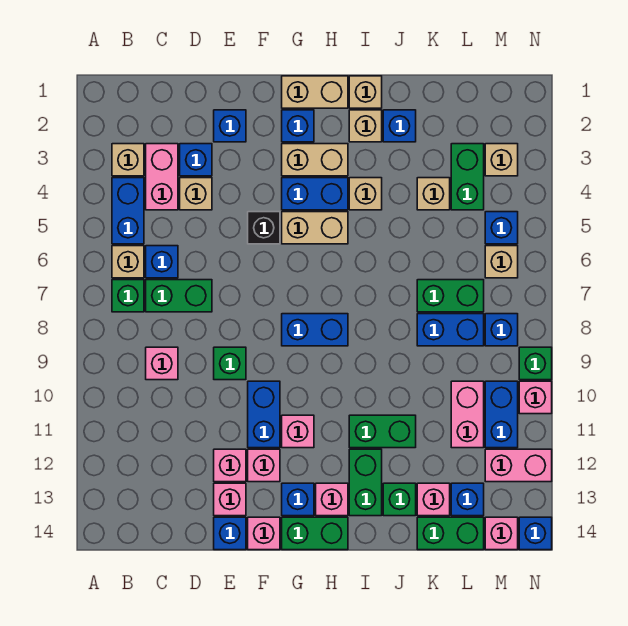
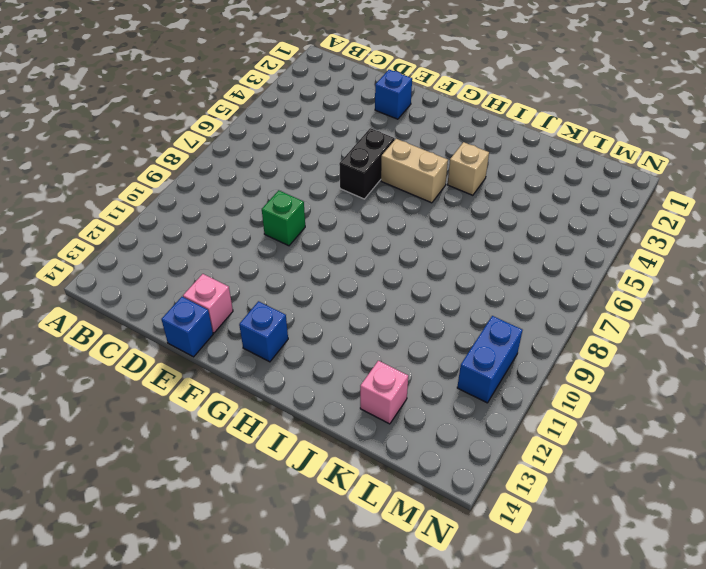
black brick F5:F6 level 1 -> black brick F5 level 1
none -> tan brick B3 level 1
none -> blue brick B4:B5 level 1
none -> tan brick B6 level 1
none -> green brick B7 level 1

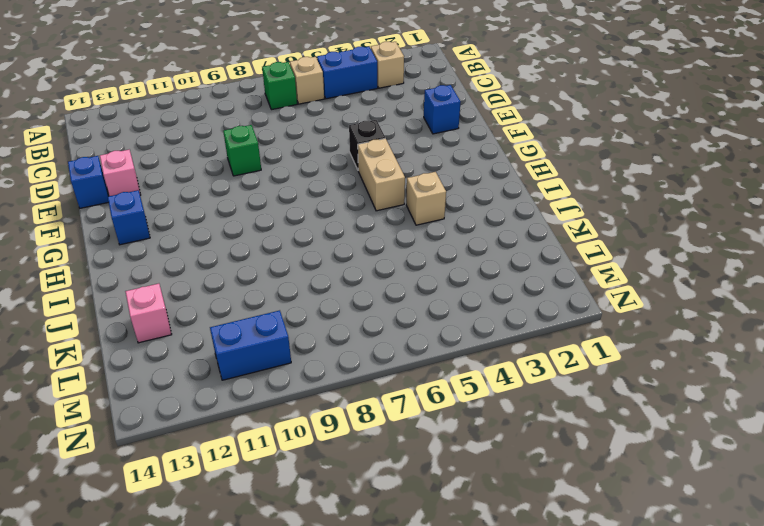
none -> pink brick C3:C4 level 1
none -> blue brick C6 level 1
none -> green brick C7:D7 level 1
none -> pink brick C9 level 1

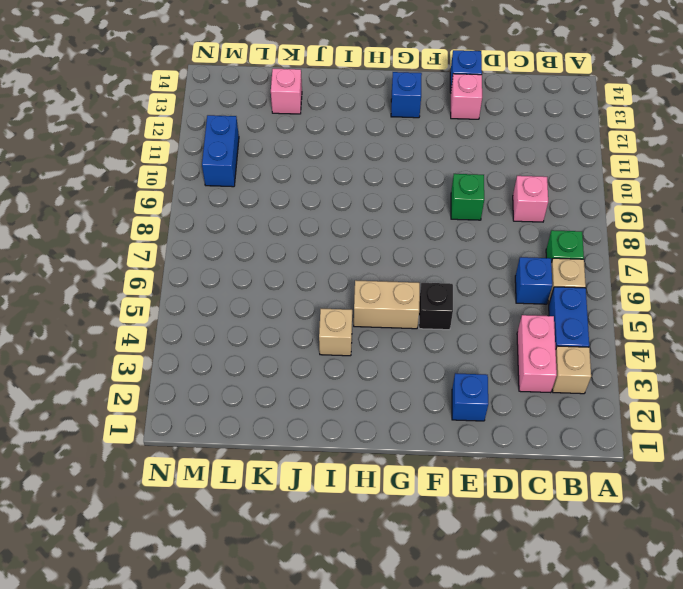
none -> green brick C7:D7 level 1
none -> blue brick D3 level 1
none -> tan brick D4 level 1
none -> pink brick E12 level 1

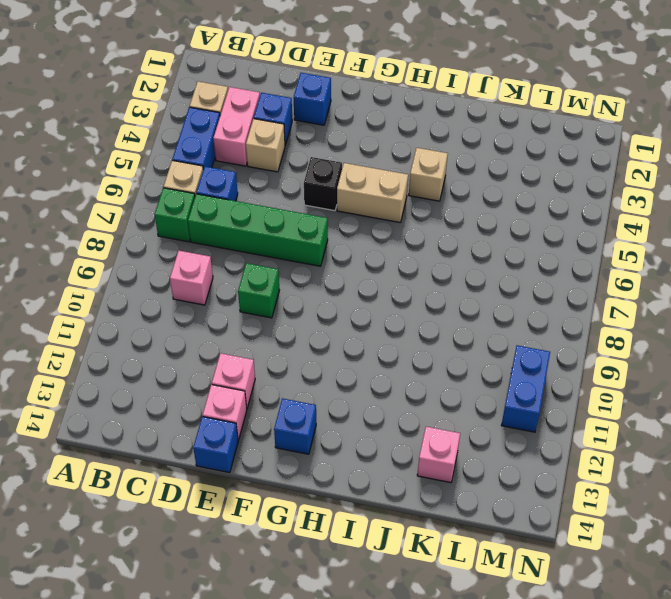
green brick C7:F7 level 1 -> green brick C7:D7 level 1
none -> blue brick F10:F11 level 1
none -> pink brick F12 level 1
none -> pink brick F14 level 1
none -> tan brick G1:H1 level 1

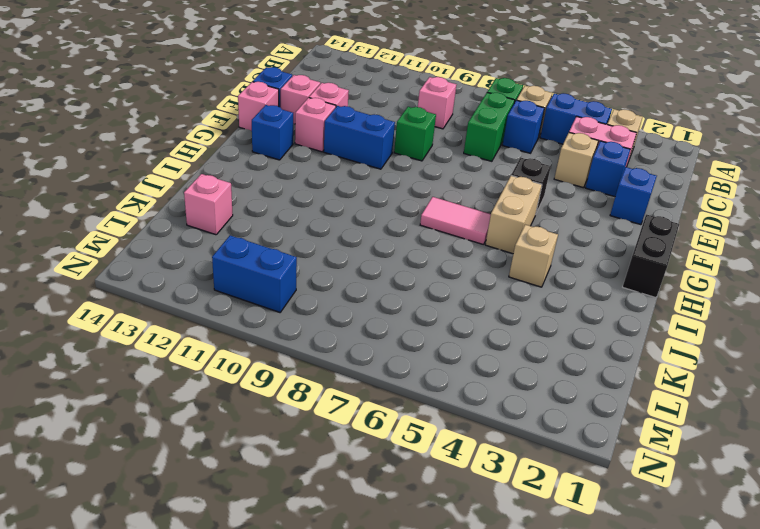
black brick G1:H1 level 1 -> tan brick G1:H1 level 1
pink tile H6:H7 level 1 -> none
none -> blue brick G2 level 1
none -> tan brick G3:H3 level 1
none -> blue brick G4:H4 level 1
none -> blue brick G8:H8 level 1

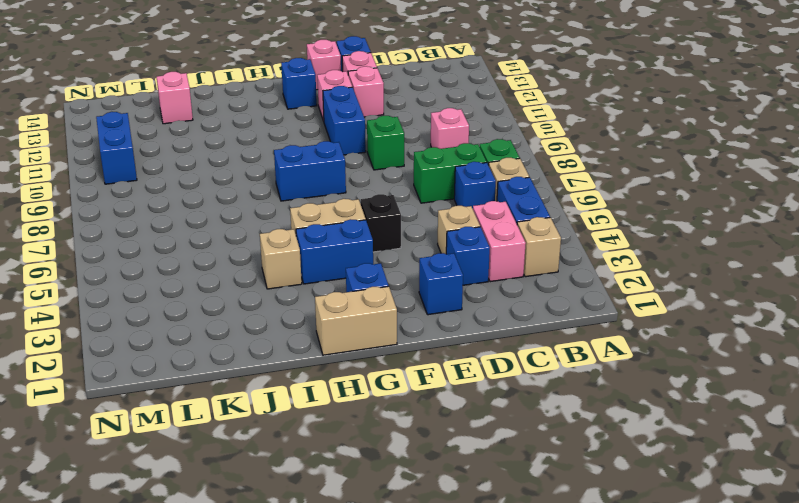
none -> tan brick G3:H3 level 1
none -> pink brick G11 level 1
none -> green brick G14:H14 level 1
none -> pink brick H13 level 1

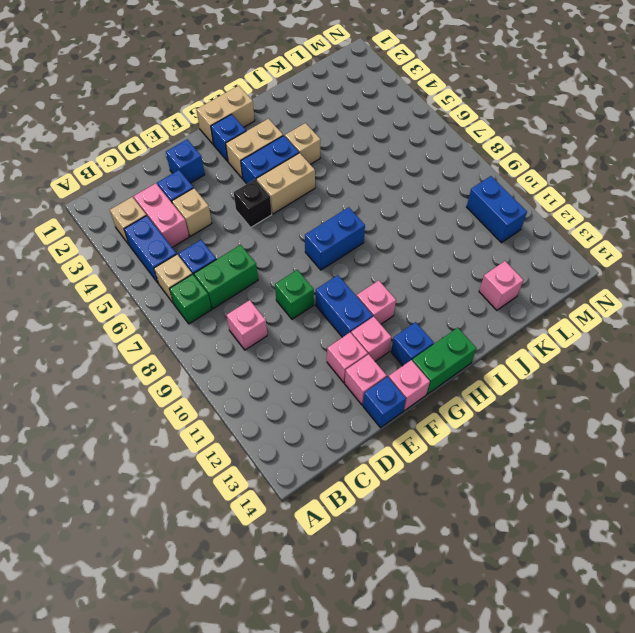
none -> pink brick H13 level 1
none -> tan brick I1 level 1
none -> tan brick I2 level 1
none -> green brick I11:J11 level 1

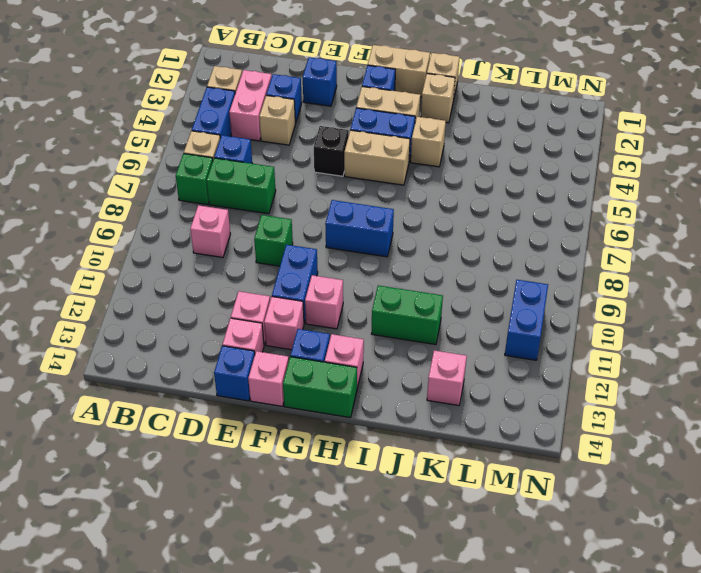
none -> green brick I12:I13 level 1
none -> blue brick J2 level 1
none -> green brick J13 level 1
none -> tan brick K4 level 1

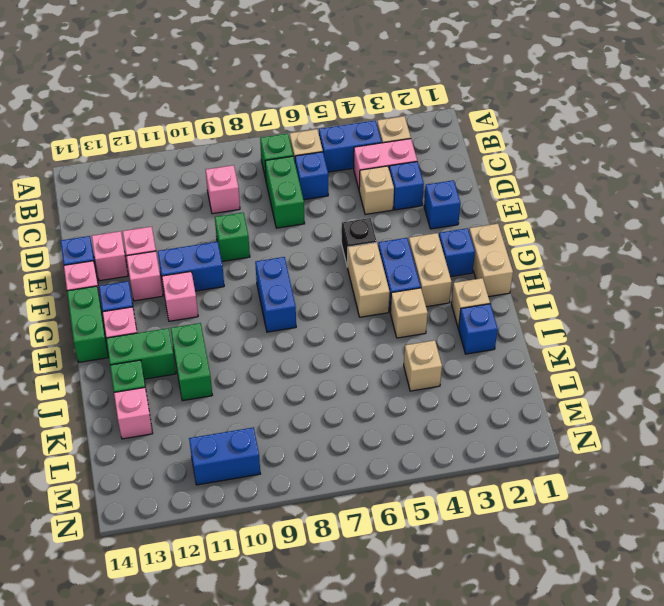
none -> tan brick I1 level 1
none -> green brick K7:L7 level 1
none -> blue brick K8:L8 level 1
none -> green brick K14:L14 level 1

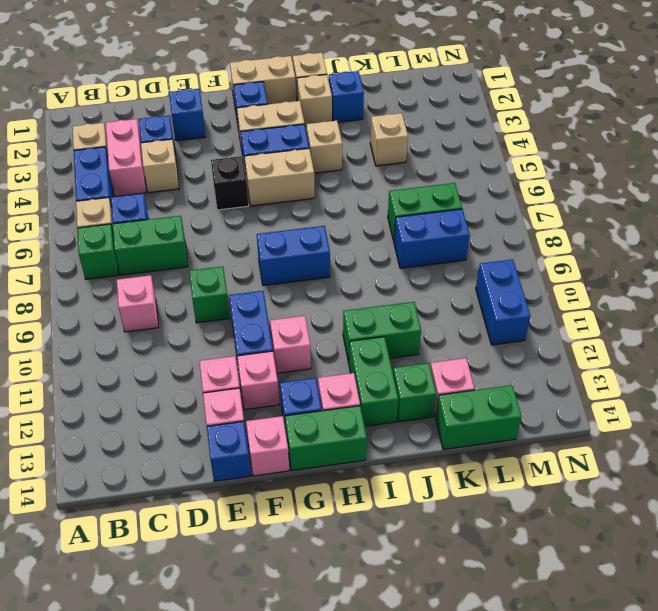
none -> green brick L3:L4 level 1
none -> pink brick L10:L11 level 1
none -> blue brick L13 level 1
none -> tan brick M3 level 1

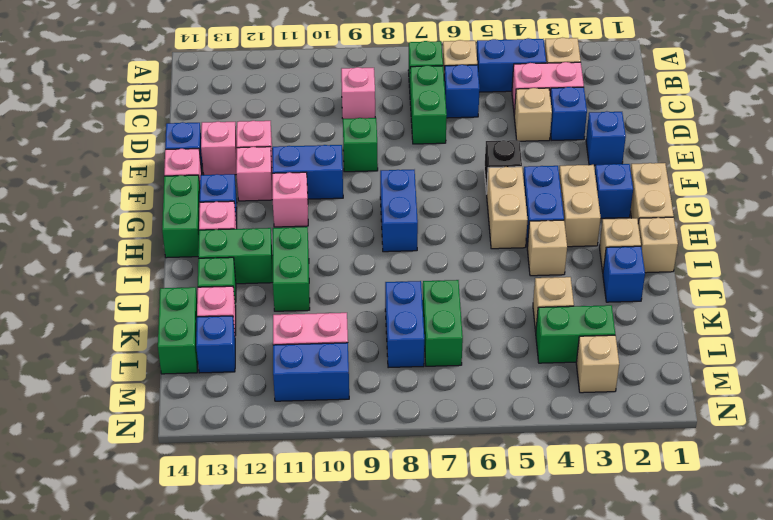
none -> blue brick M5 level 1
none -> tan brick M6 level 1
none -> blue brick M8 level 1
none -> pink brick M12:N12 level 1

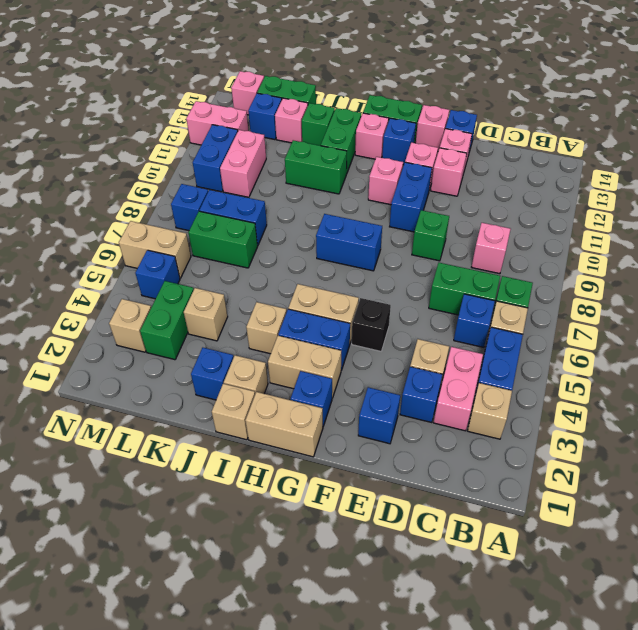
tan brick M6:N6 level 1 -> tan brick M6 level 1
none -> green brick N9 level 1
none -> pink brick N10 level 1
none -> blue brick N14 level 1

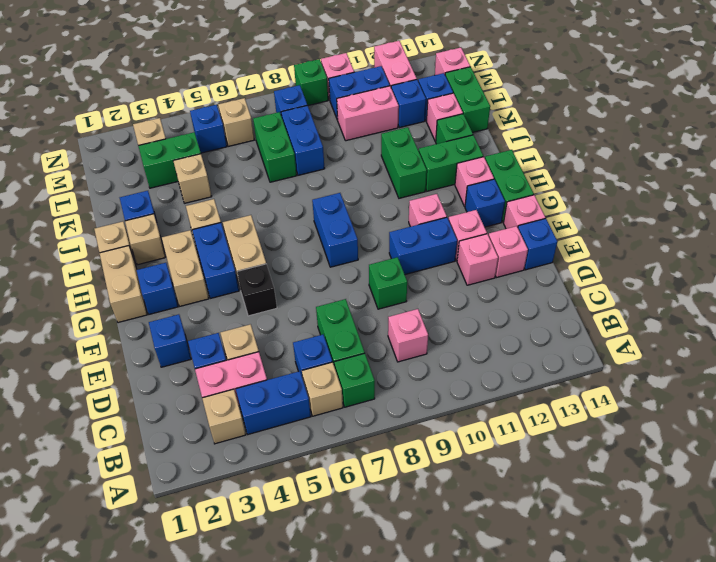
blue brick L12 level 1 -> blue brick N14 level 1

